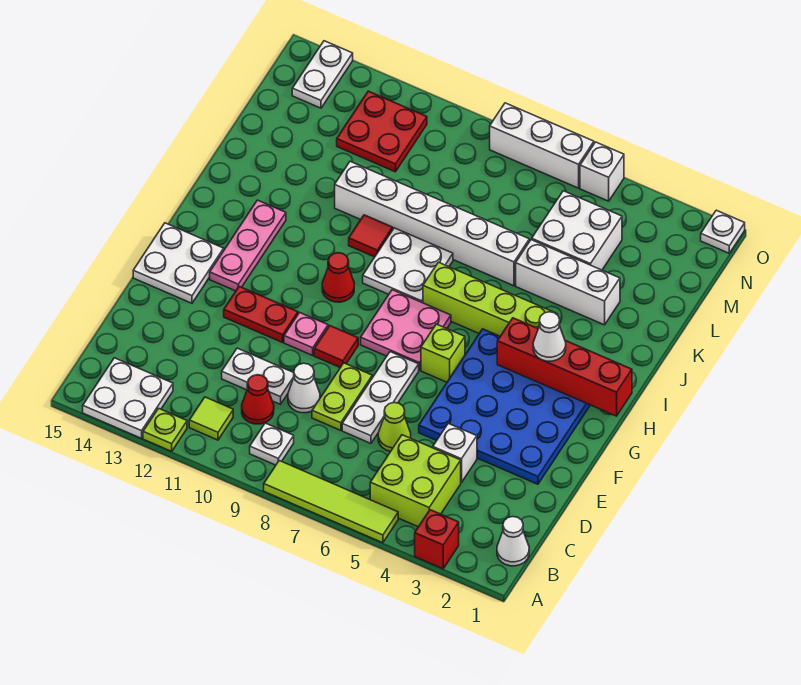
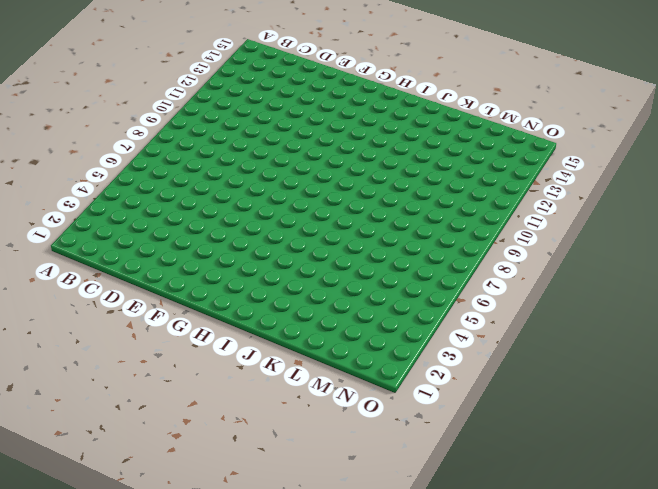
none -> red brick A3 level 1
none -> lime tile A5:A8 level 1
none -> lime plate A12 level 1
none -> white plate A13:B14 level 1

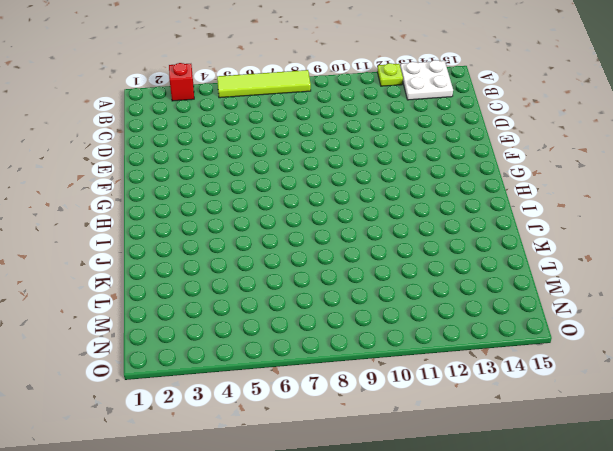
none -> white cone B1 level 1
none -> lime brick B4:C5 level 1
none -> white plate B9 level 1
none -> lime tile B11 level 1

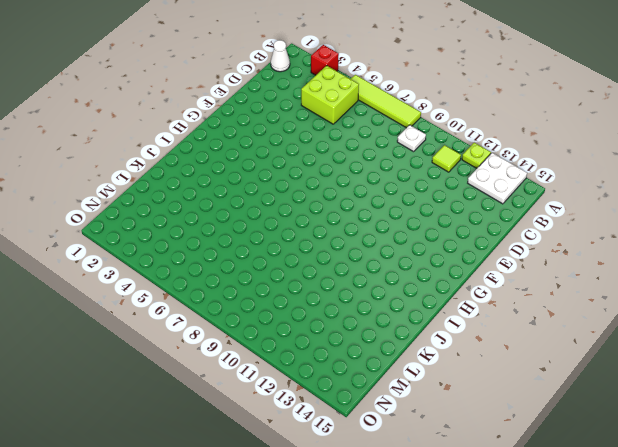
none -> red cone C10 level 1
none -> white brick D4 level 1
none -> lime cone D6 level 1
none -> white plate D7:F7 level 1

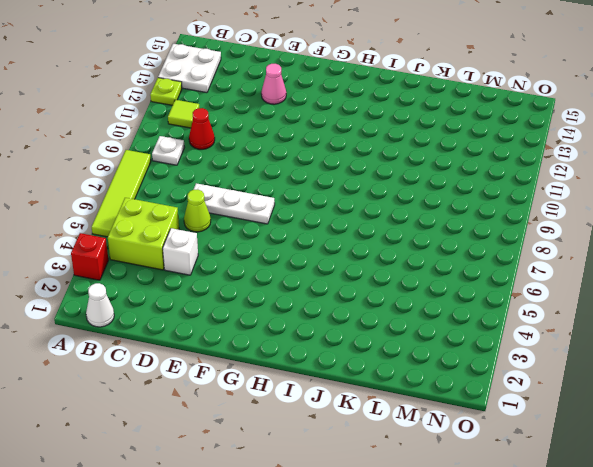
pink cone E13 level 1 -> none
none -> lime plate D8:E8 level 1
none -> white cone D9 level 1
none -> white plate D10:D11 level 1
none -> blue plate E2:H5 level 1

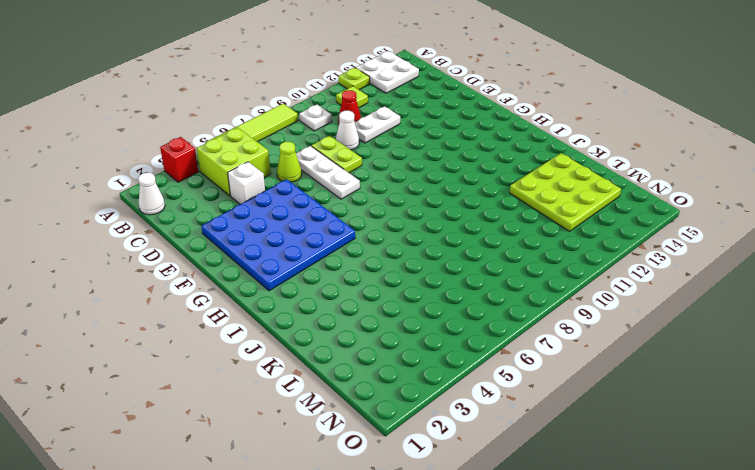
lime plate K12:M14 level 1 -> red plate M11:N12 level 1
none -> red tile F9 level 1
none -> pink plate F10 level 1
none -> red plate F11:F12 level 1
none -> white plate F14:G15 level 1

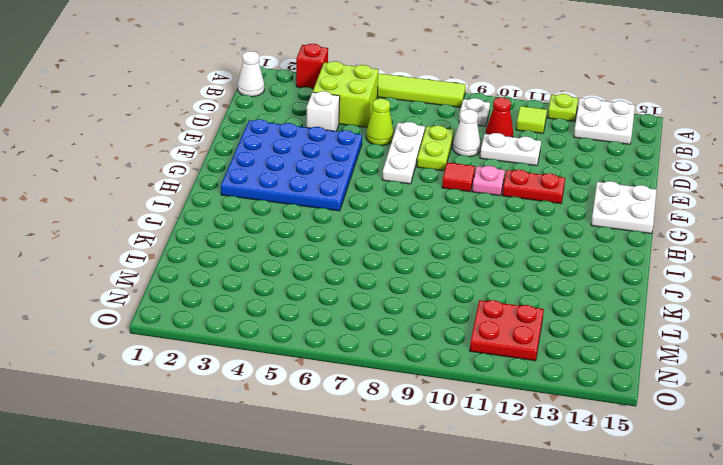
none -> lime brick G6 level 1
none -> pink plate G7:H8 level 1
none -> pink plate G13:I13 level 1
none -> red cone H10 level 1

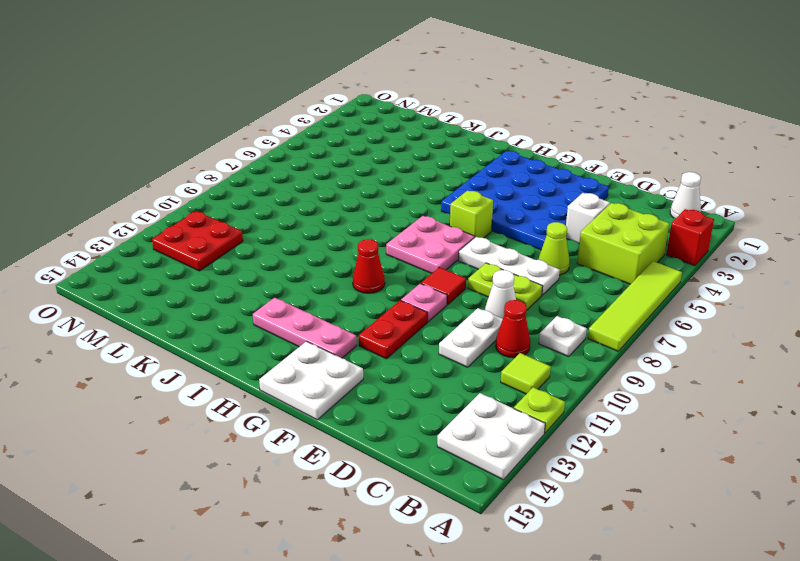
none -> lime brick I4:I7 level 1
none -> white plate I8:J9 level 1
none -> red tile J10 level 1
none -> white brick K3:K5 level 1

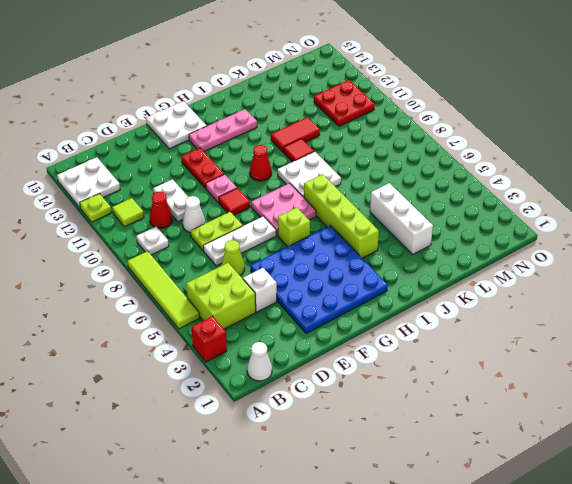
red tile J11:K11 level 1 -> white brick K6:K11 level 1
none -> white brick L4:M5 level 1
none -> white plate N14:O14 level 1
none -> white plate O1 level 1
none -> white brick O5 level 1

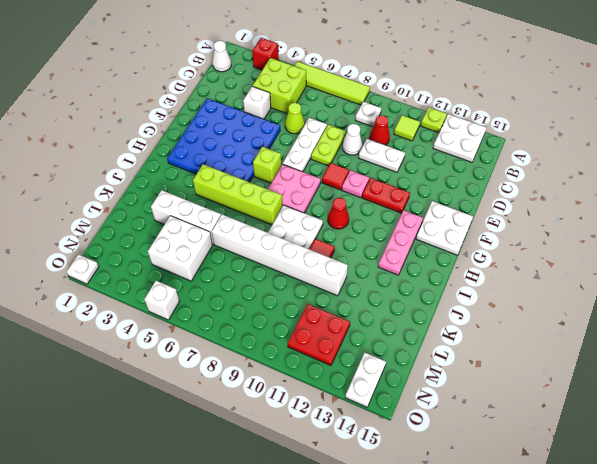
none -> white brick O6:O8 level 1
none -> red brick H1:H4 level 2
none -> white cone H3 level 3

